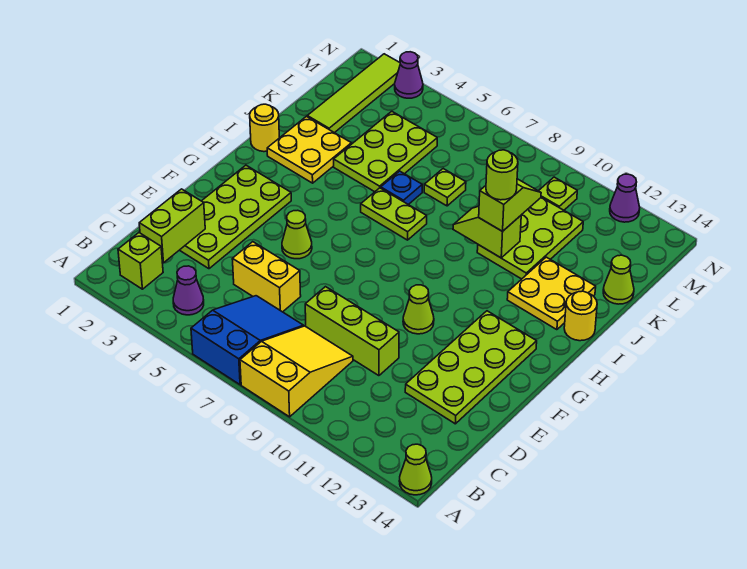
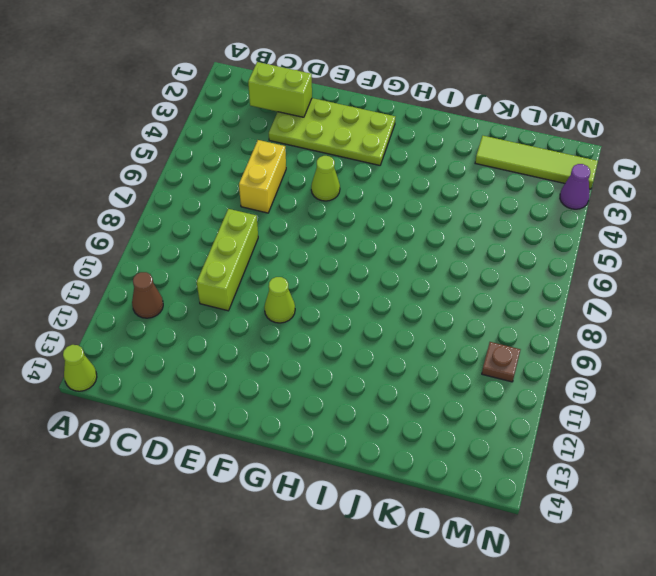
brown cone B11 level 1 -> none
brown plate M10 level 1 -> lime plate M10 level 1
none -> blue slope A6:C7 level 1 top A
none -> yellow slope A8:C9 level 1 top A
none -> lime brick B2 level 1

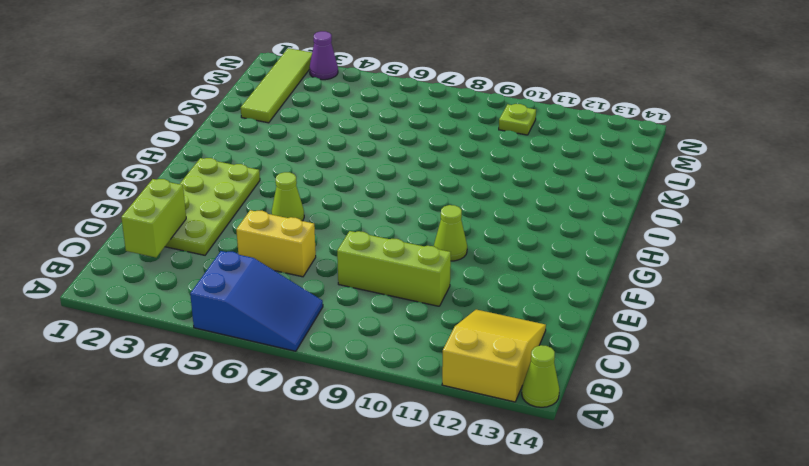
blue slope A5:B7 level 1 top 5 -> blue slope A6:C7 level 1 top A
yellow slope A12:C13 level 1 top A -> yellow slope A8:C9 level 1 top A
none -> lime brick B2 level 1
none -> purple cone B4 level 1
none -> lime plate D12:G13 level 1

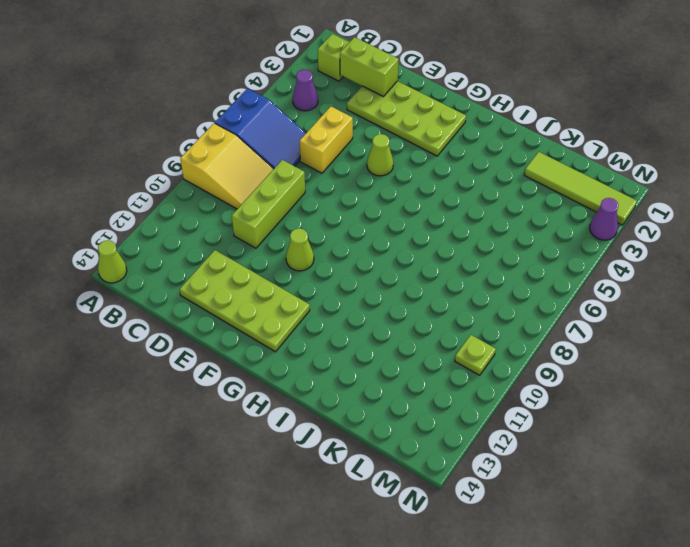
none -> yellow round brick I1 level 1
none -> yellow plate I2:J3 level 1
none -> lime plate I6:I7 level 1

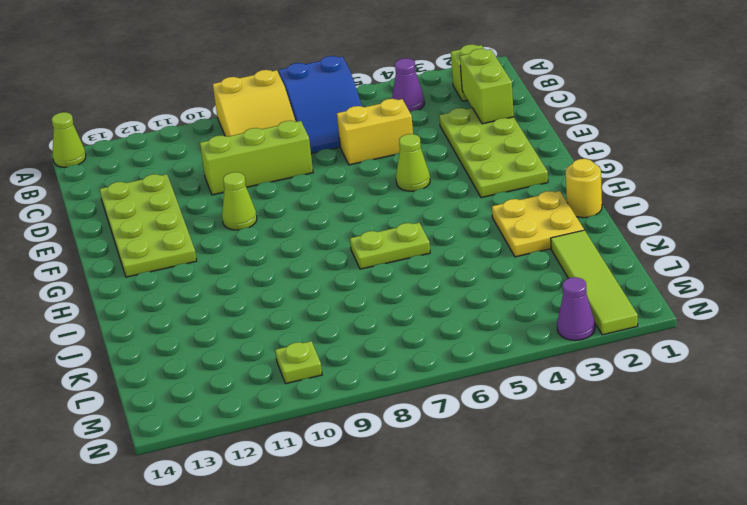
none -> yellow plate I12:J13 level 1
none -> yellow round brick I14 level 1
none -> lime plate J4:L5 level 1

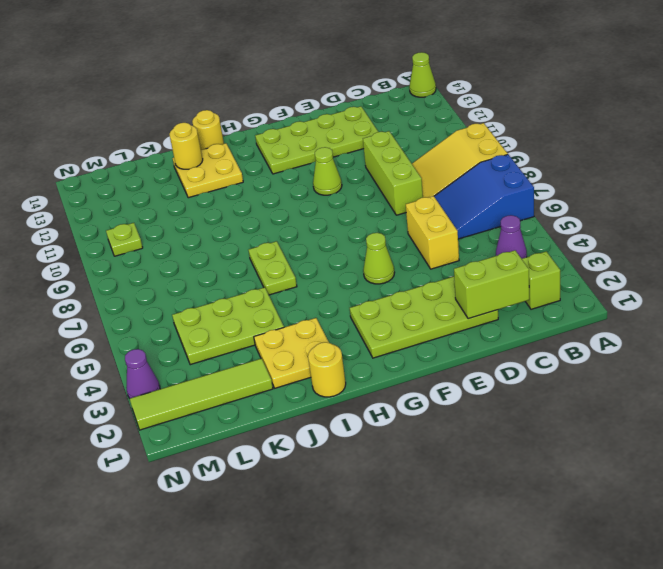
yellow round brick J13 level 2 -> none
none -> blue plate J6 level 1
none -> lime plate J10:L11 level 1
none -> lime plate K7 level 1

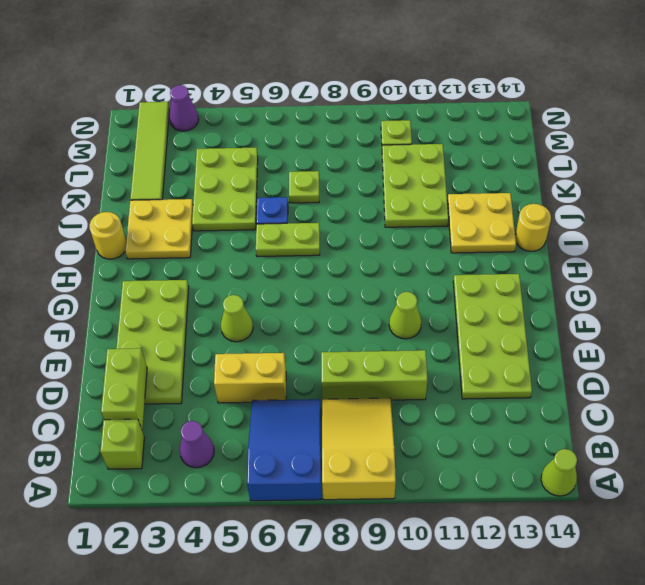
none -> lime cone K14 level 1
none -> purple cone N12 level 1
none -> lime slope J9:J10 level 2 top 10

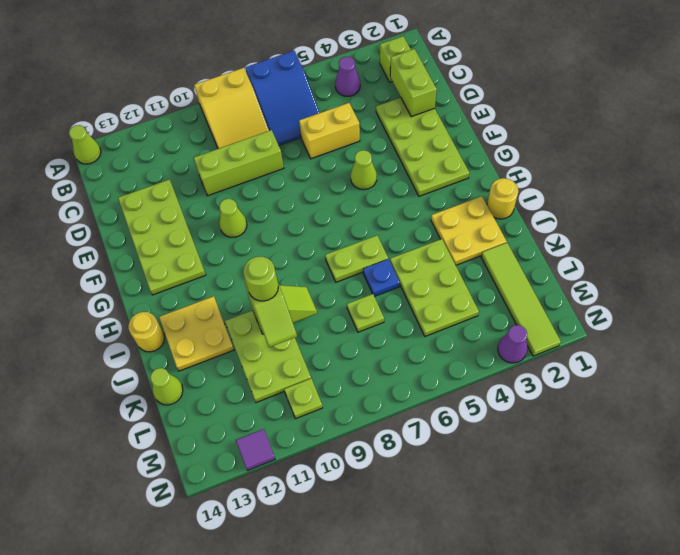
purple tile N12 level 1 -> purple cone N12 level 1

